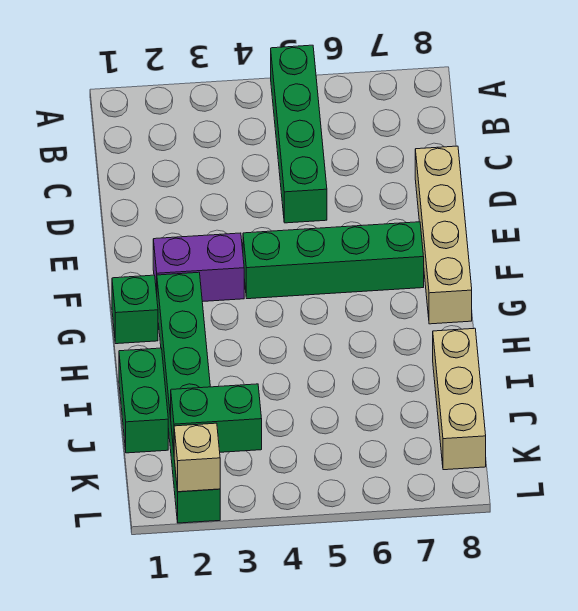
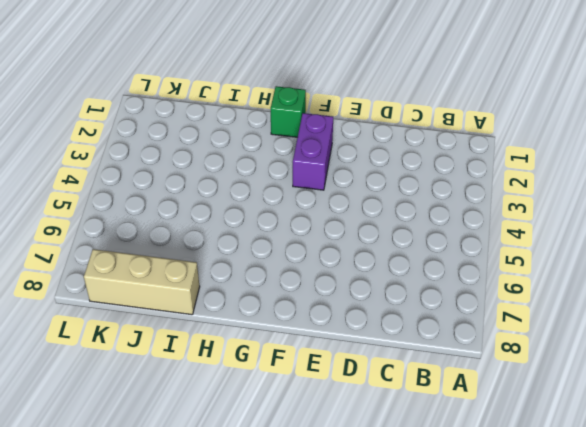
none -> green brick A5:D5 level 1
none -> tan brick D8:G8 level 1

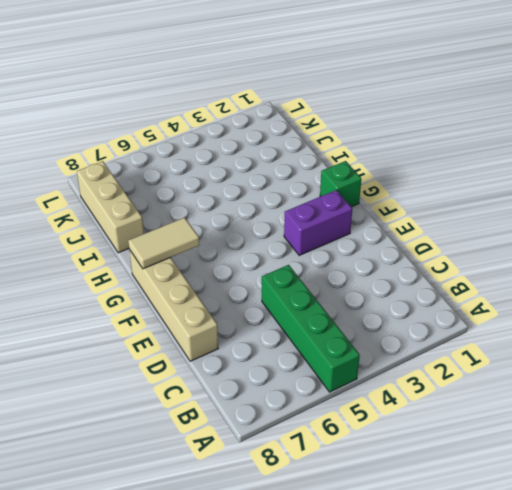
tan tile G7:G8 level 2 -> none
none -> green brick F4:F7 level 1
none -> green brick G2:L2 level 1

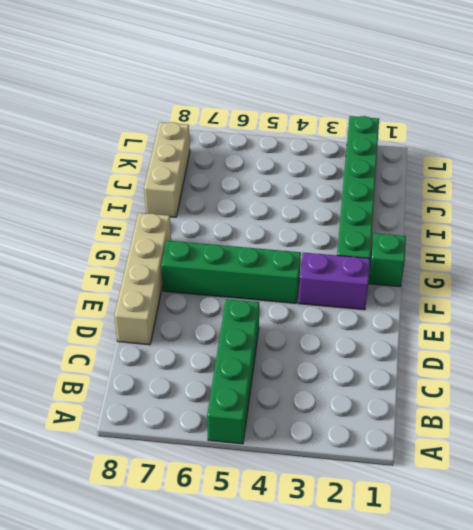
none -> green brick I1:J1 level 1
none -> green brick K2:K3 level 2

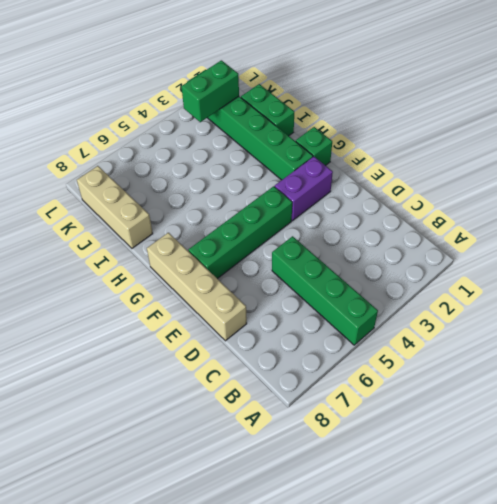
none -> tan brick L2 level 2

